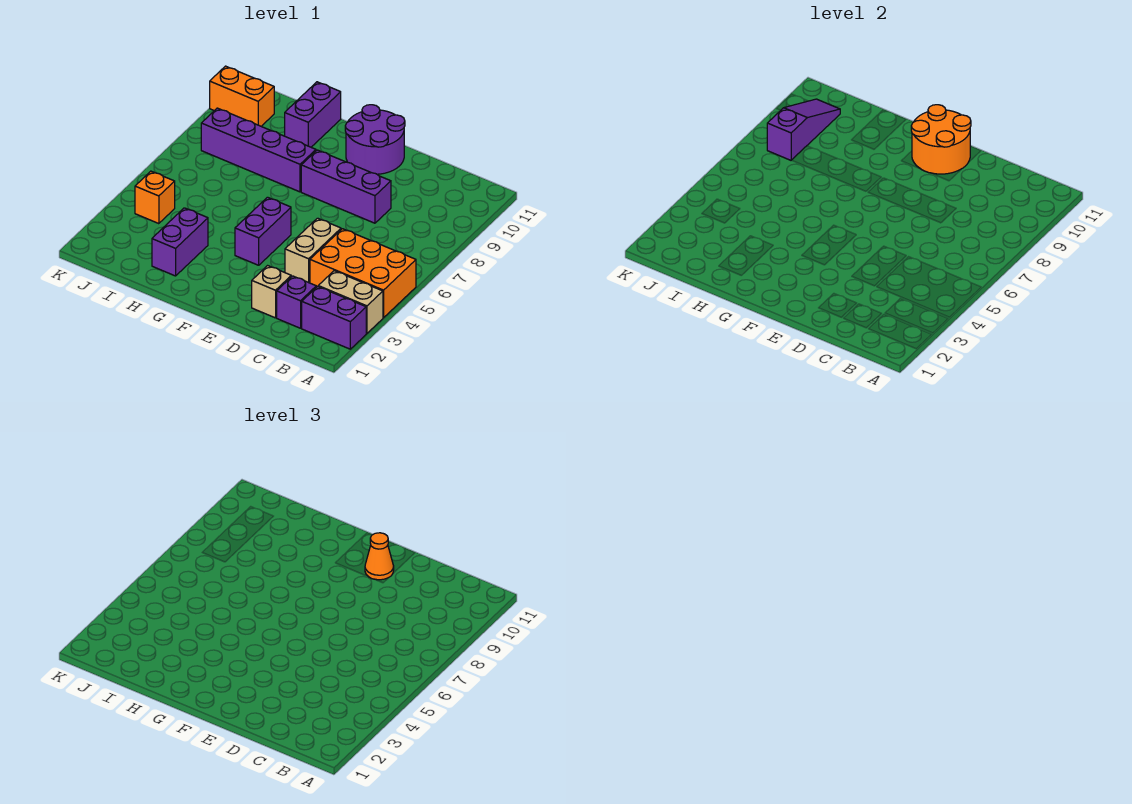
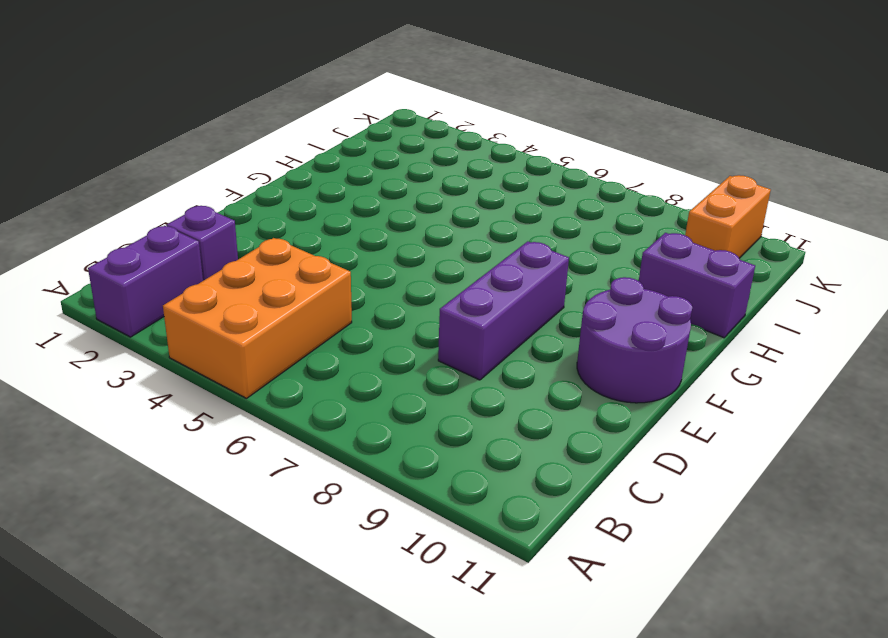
none -> tan brick A3:B3 level 1
none -> tan brick D2 level 1
none -> tan brick D4:D5 level 1

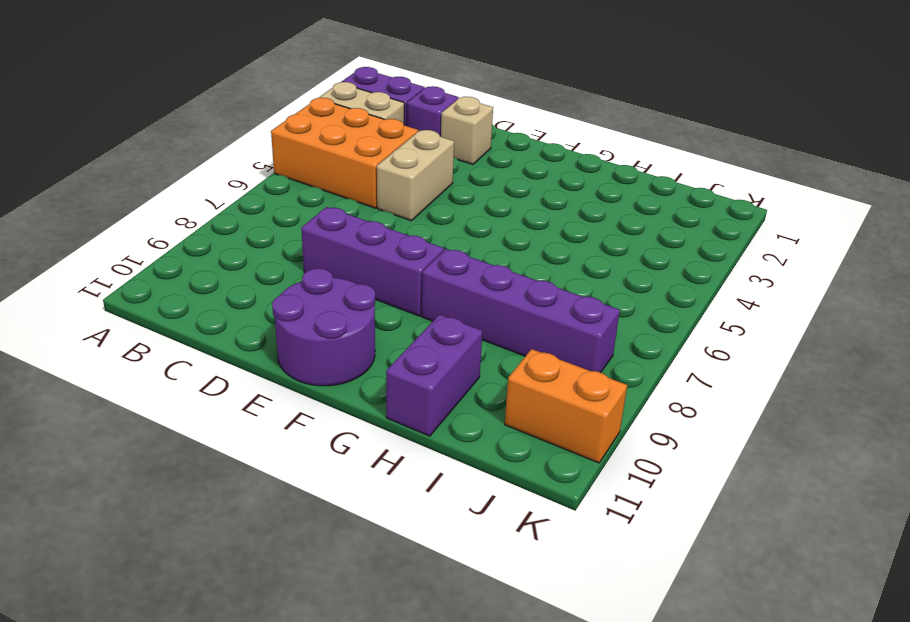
none -> purple brick F4:F5 level 1
none -> purple brick H2:H3 level 1
none -> orange brick J4 level 1

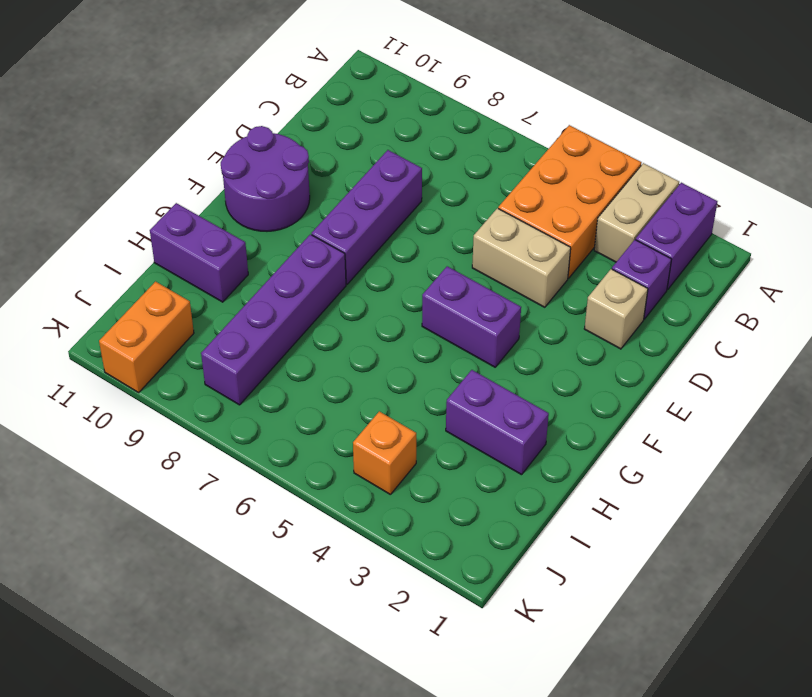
none -> orange round brick E10:F11 level 2
none -> purple slope J8:J10 level 2 top 8
none -> orange cone E10 level 3

